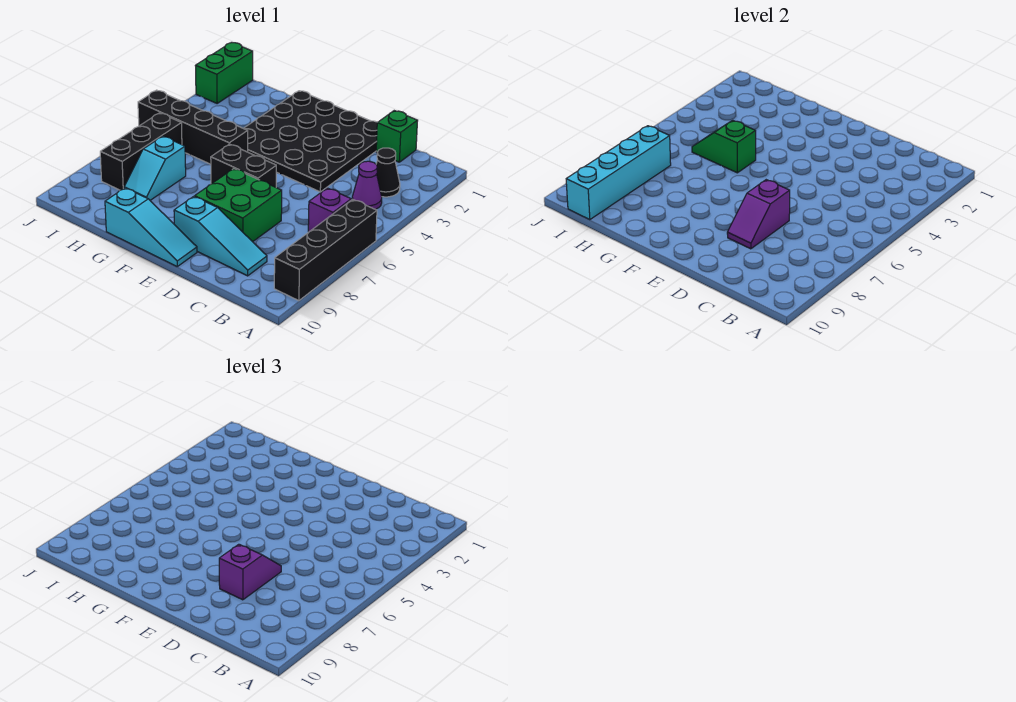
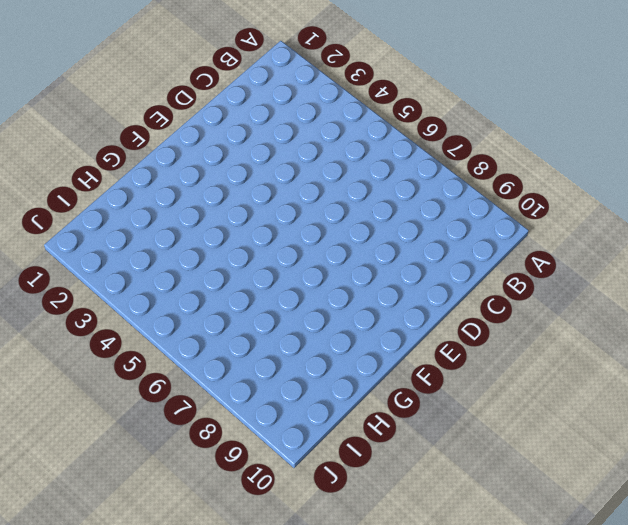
none -> black brick A6:A9 level 1
none -> black cone B3 level 1
none -> purple cone B4 level 1

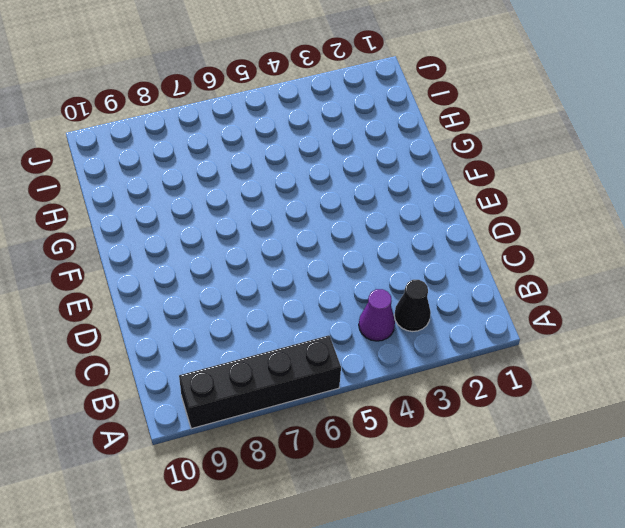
none -> purple brick B6 level 1
none -> green brick C1 level 1
none -> cyan slope C9:E9 level 1 top E

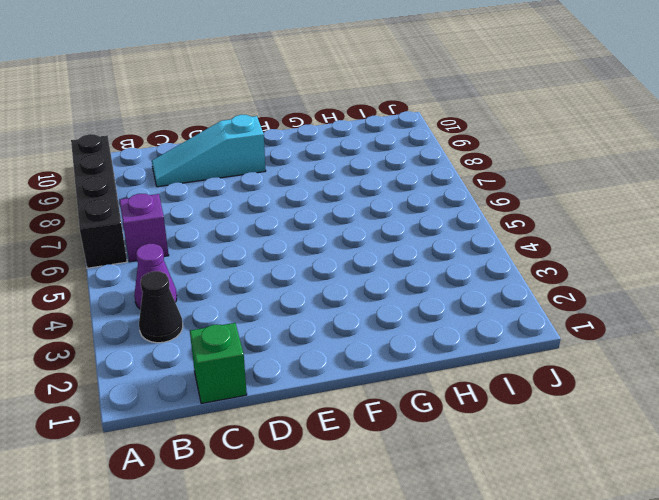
none -> black plate D1:G4 level 1
none -> green brick D7:E8 level 1
none -> black brick E6:F6 level 1

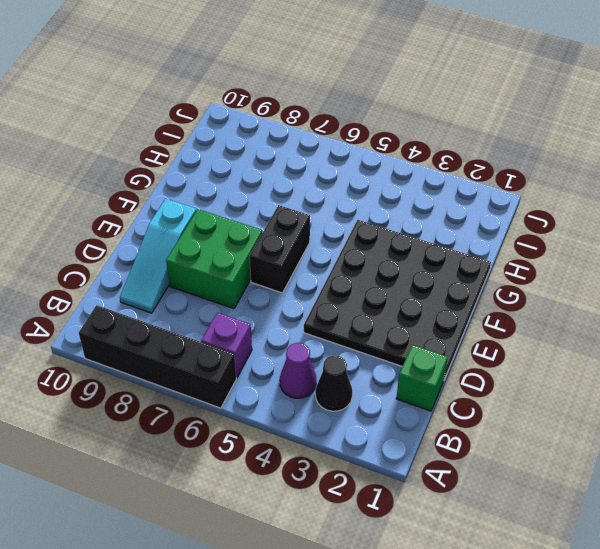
none -> cyan slope E10:G10 level 1 top G
none -> black brick G5:J5 level 1
none -> cyan slope H7:H8 level 1 top 7

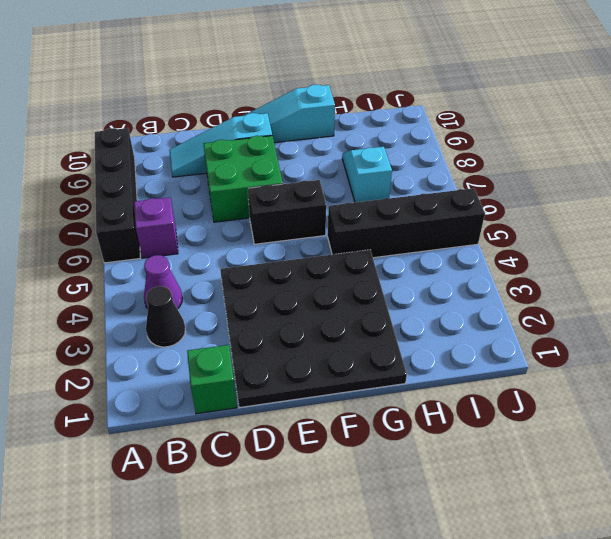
none -> black brick I6:I8 level 1
none -> green brick J1:J2 level 1
none -> purple slope D7:D8 level 2 top 7

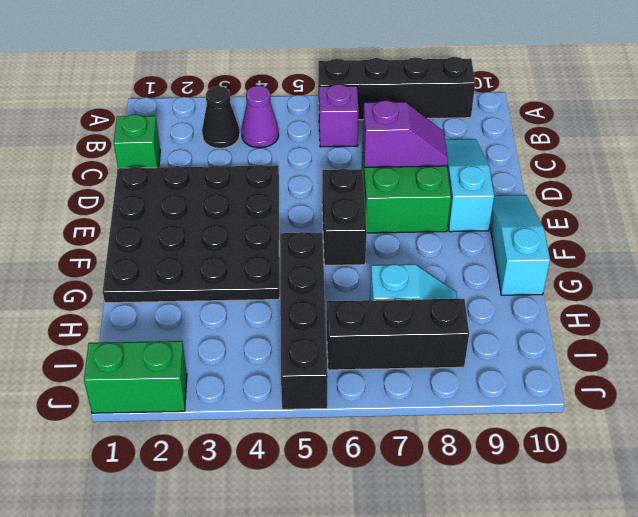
none -> green slope G5:H5 level 2 top G
none -> cyan brick I7:I10 level 2
none -> purple slope D7:D8 level 3 top 8

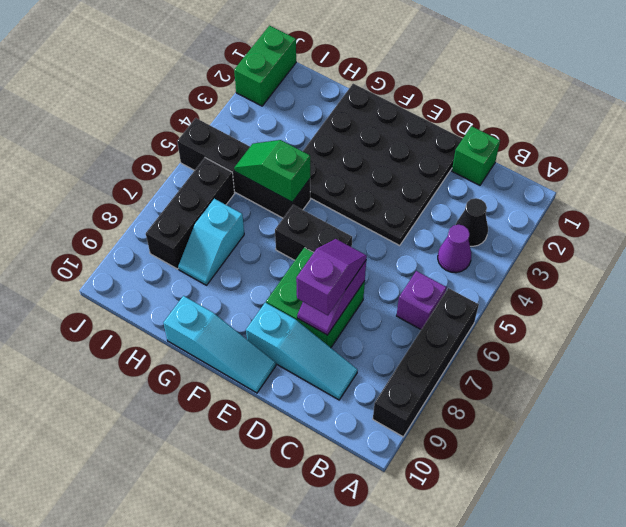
none -> cyan brick I7:I10 level 2

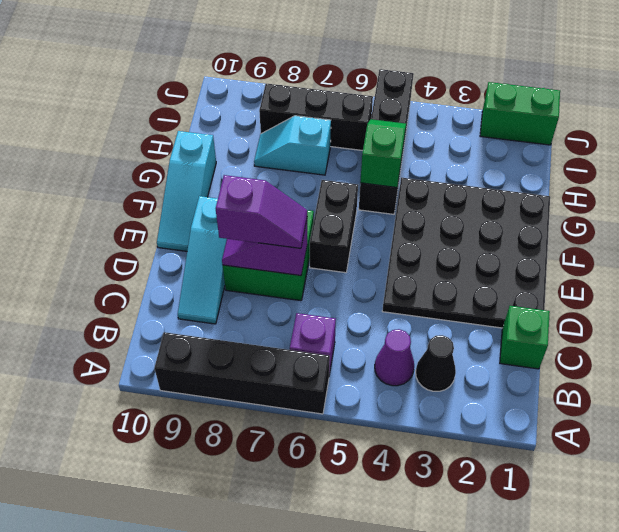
none -> cyan brick I7:I10 level 2

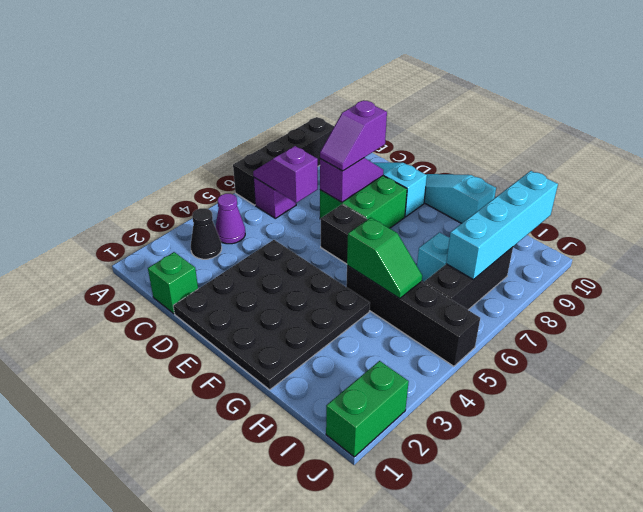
purple slope B6:C6 level 2 top C -> none

